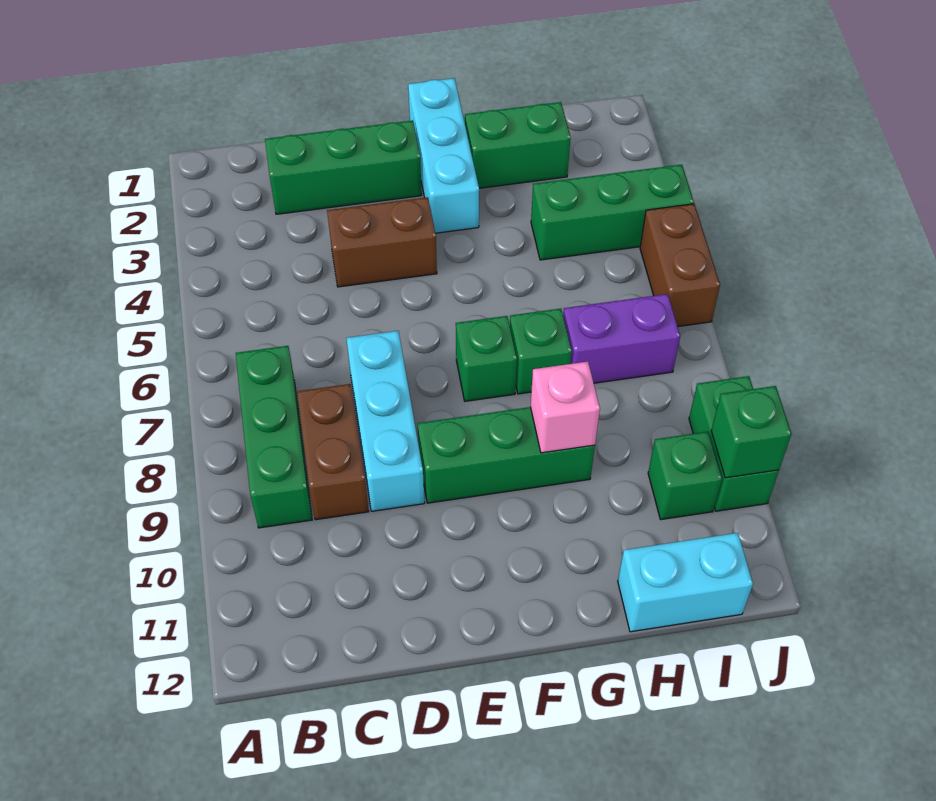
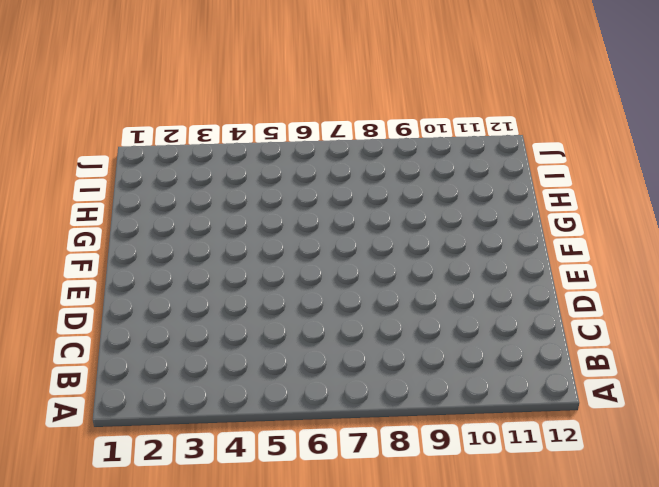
none -> green brick B7:B9 level 1
none -> green brick C2:E2 level 1
none -> brown brick C8:C9 level 1

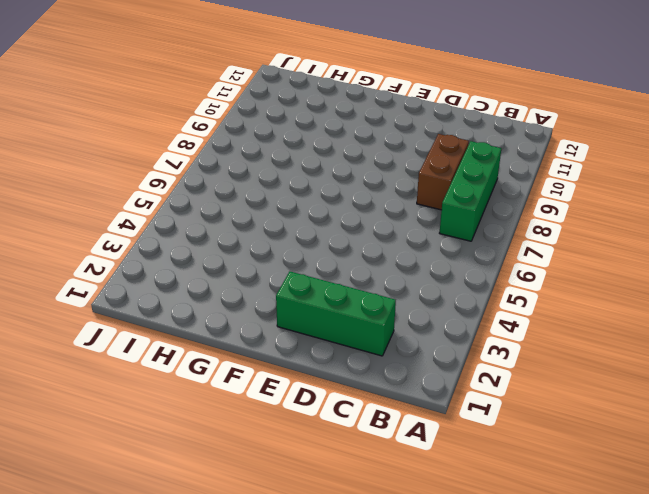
none -> brown brick D4:E4 level 1
none -> cyan brick D7:D9 level 1
none -> green brick E9:G9 level 1

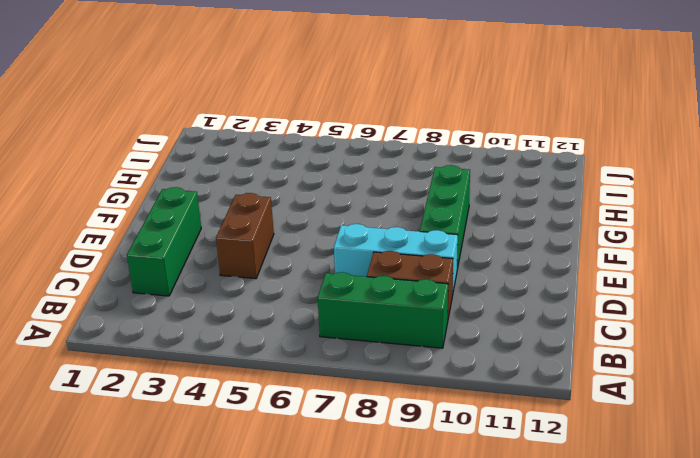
none -> cyan brick F1:F3 level 1
none -> green brick F7 level 1
none -> green brick G2:H2 level 1

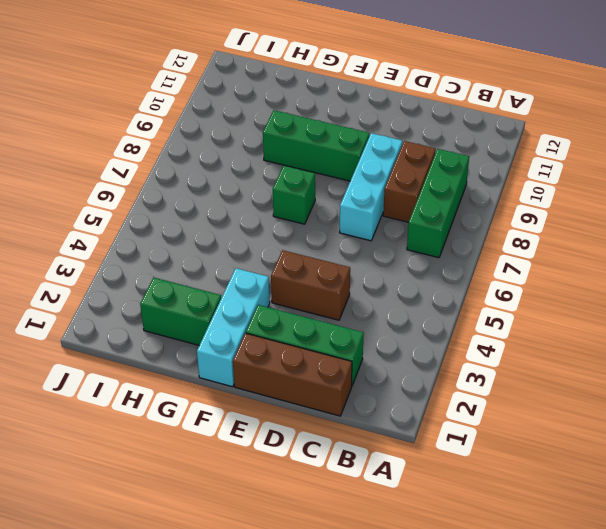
brown brick C1:E1 level 1 -> none
none -> green brick G7 level 1
none -> green brick H4:J4 level 1
none -> purple brick H7:I7 level 1

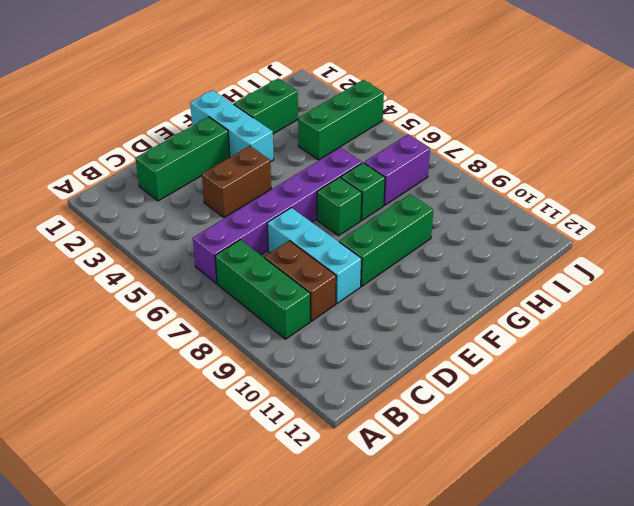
purple brick B6:G6 level 1 -> none
none -> cyan brick H12:I12 level 1
none -> green brick I10 level 1
none -> brown brick J5:J6 level 1

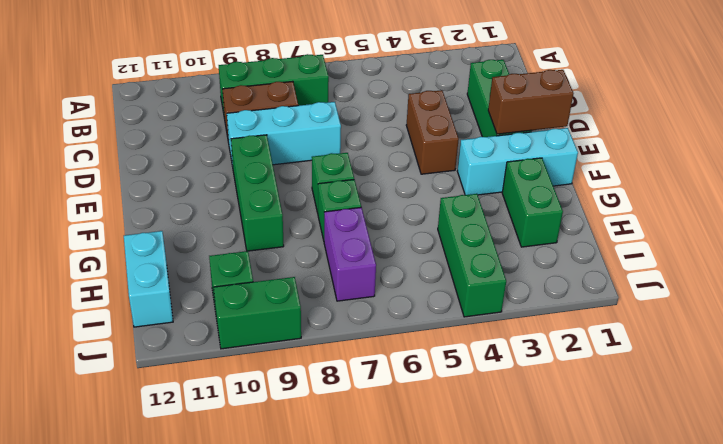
brown brick E1:E2 level 2 -> brown brick J5:J6 level 1
none -> pink brick G9 level 2
none -> green brick J10 level 2

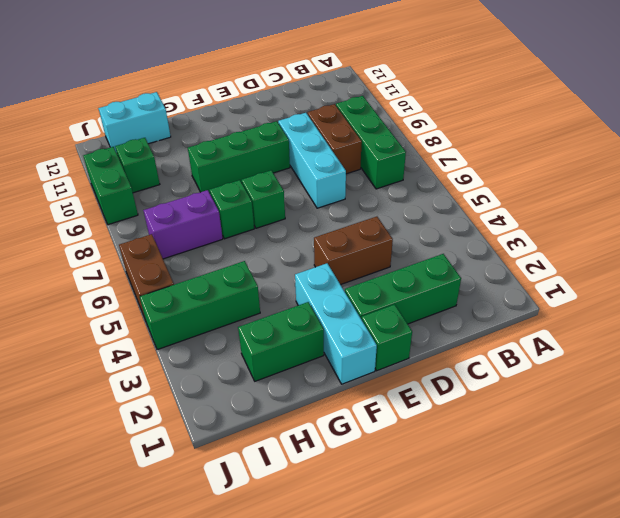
green brick E1 level 1 -> green brick J10 level 2
none -> pink brick G9 level 2

